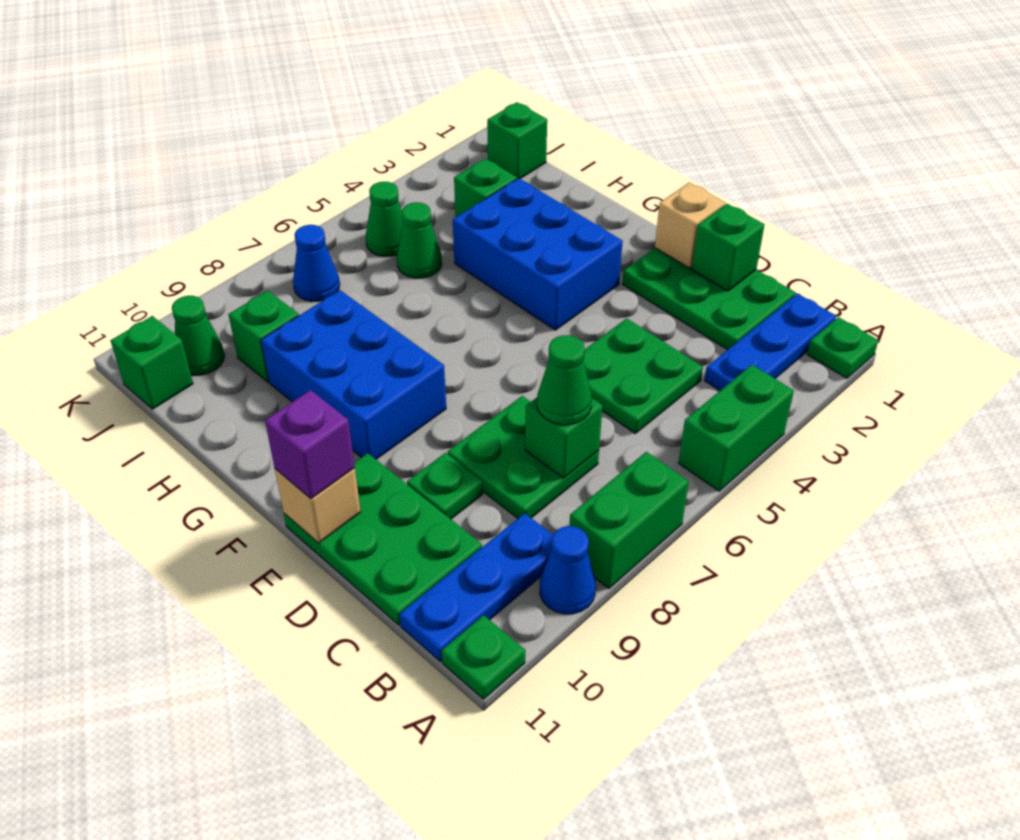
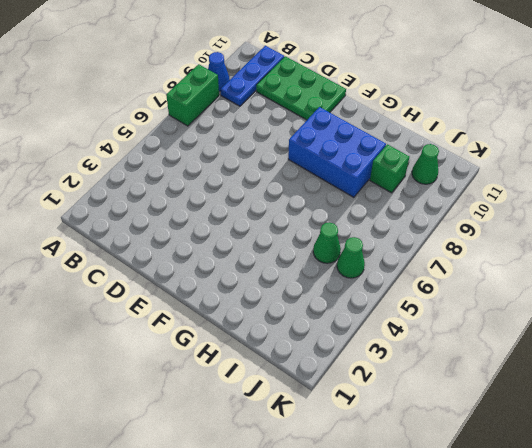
none -> green plate A1 level 1
none -> green brick A4:A5 level 1
none -> green plate A11 level 1

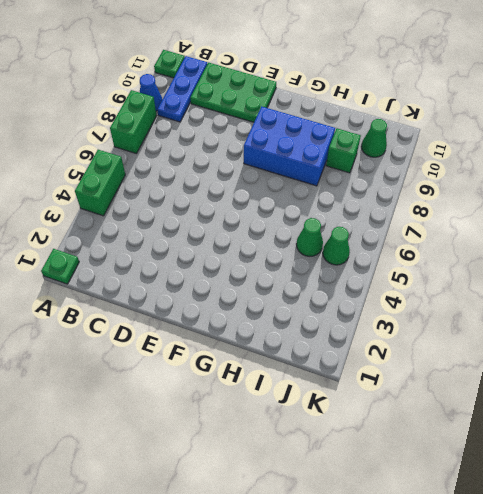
none -> blue plate B1:B3 level 1
none -> green plate C1:E2 level 1
none -> green plate C4:D5 level 1

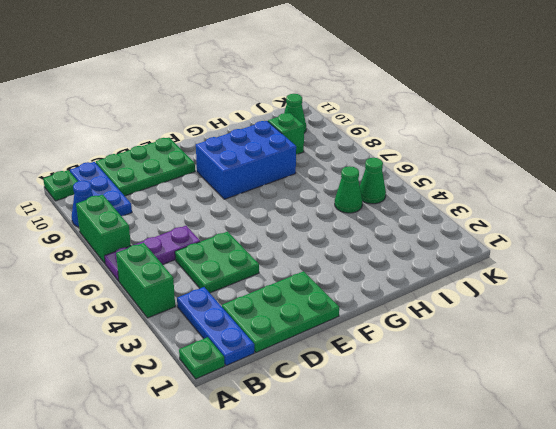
purple plate A6:C6 level 1 -> none
none -> green plate C7:D8 level 1
none -> green plate D9 level 1
none -> blue brick F3:H4 level 1

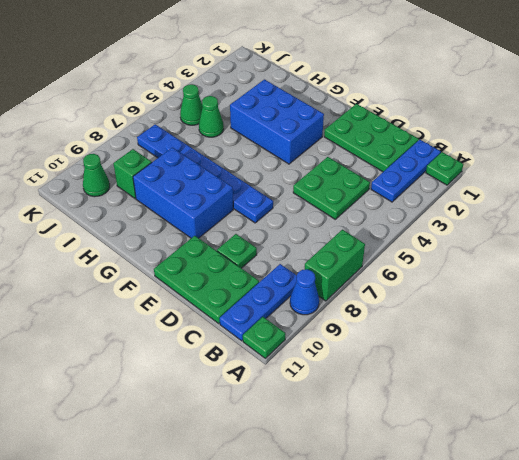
blue plate E7:J7 level 1 -> blue cone J7 level 1
none -> green brick A4:A5 level 1
none -> green plate C7:D8 level 1
none -> green brick I3 level 1

